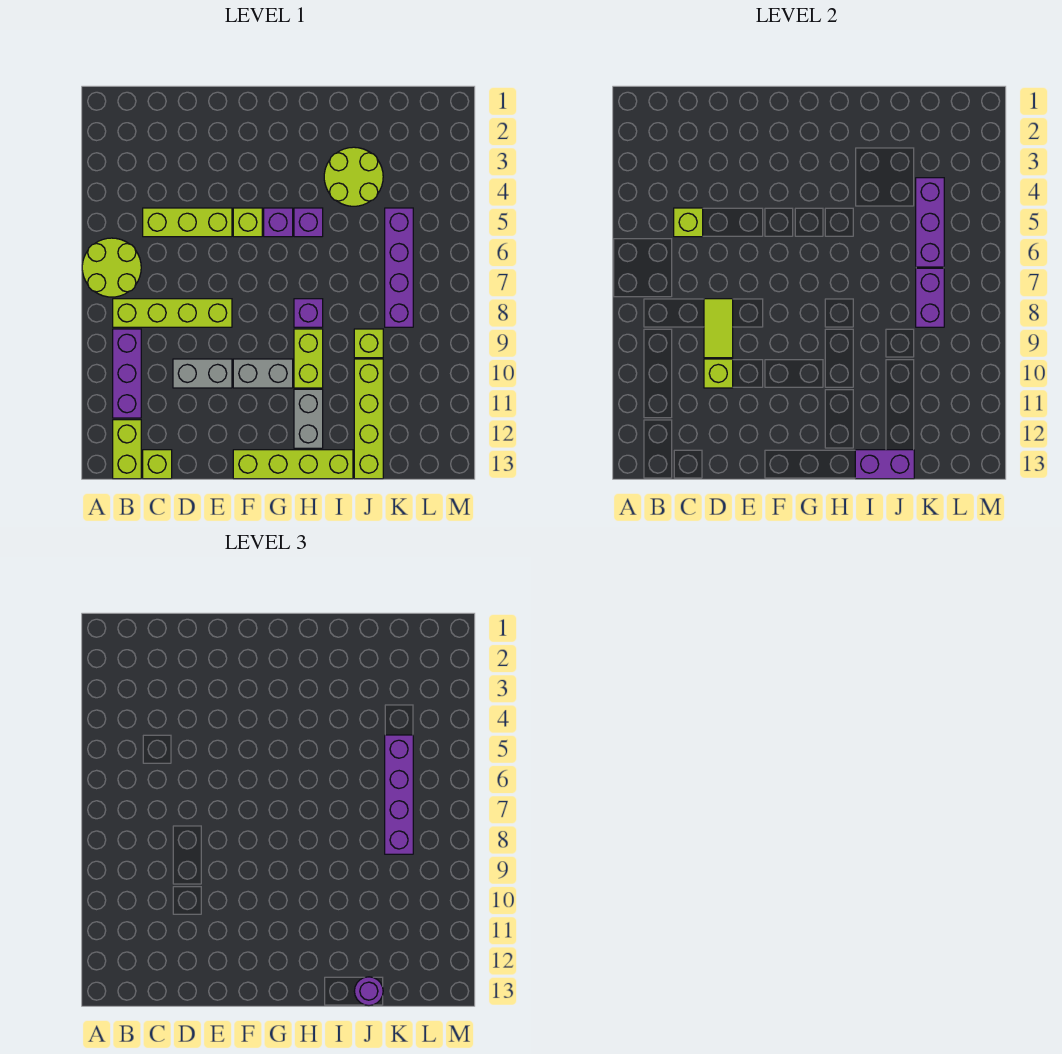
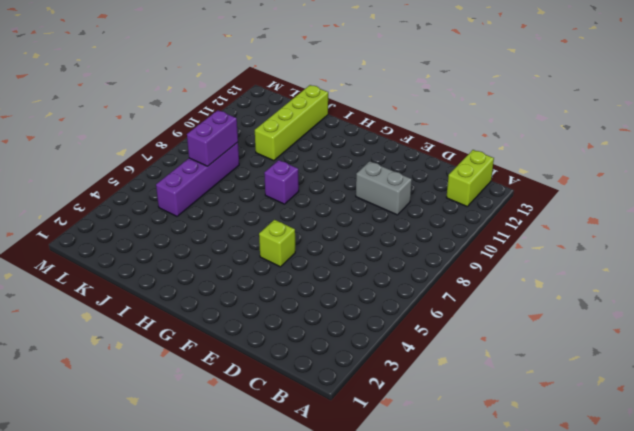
none -> lime round brick A6:B7 level 1
none -> lime brick B8:E8 level 1
none -> purple brick B9:B11 level 1

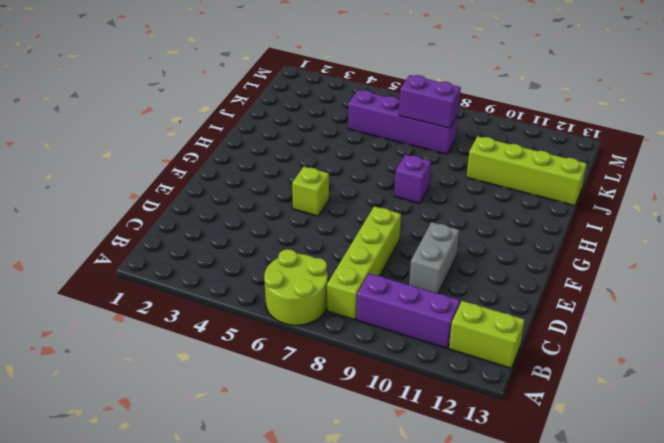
none -> lime brick C5:E5 level 1
none -> lime brick C13 level 1
none -> grey brick F10:G10 level 1

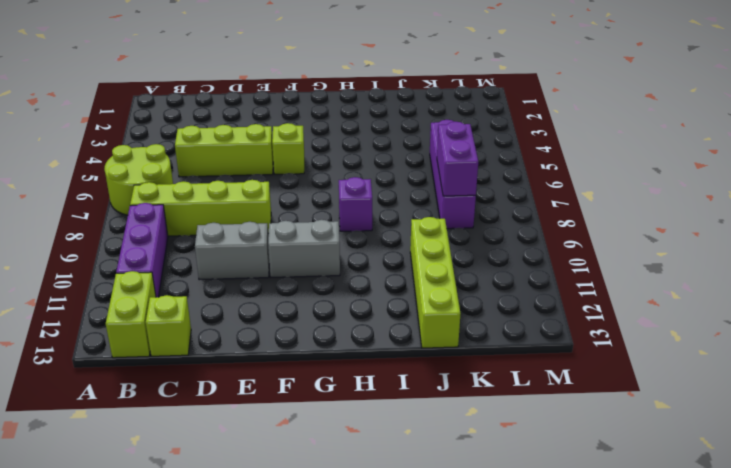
none -> lime brick F13:I13 level 1
none -> purple brick G5 level 1
none -> purple brick H5 level 1

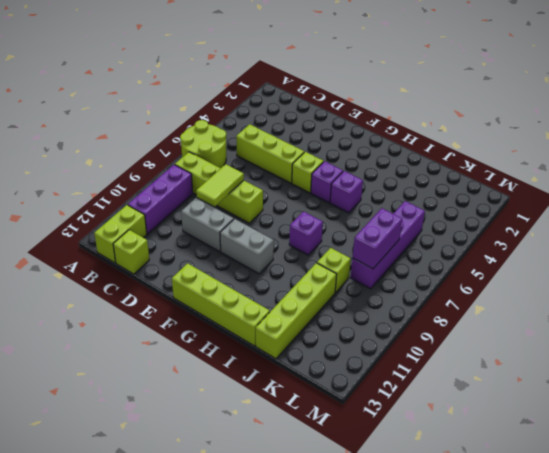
none -> lime brick H9:H10 level 1
none -> grey brick H11:H12 level 1
none -> lime round brick I3:J4 level 1

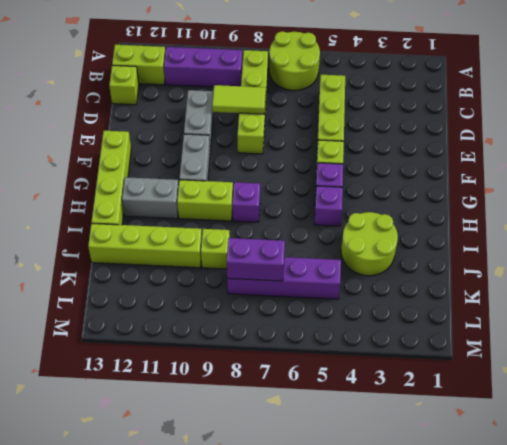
none -> lime brick C5 level 2
none -> lime brick D10 level 2
none -> purple brick I13:J13 level 2

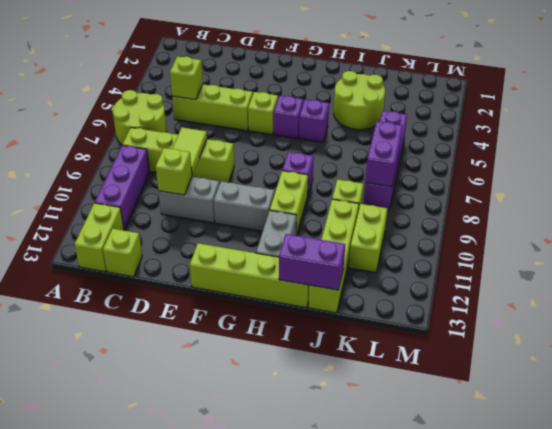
lime brick K10:K11 level 1 -> none
none -> purple brick K4:K6 level 2
none -> purple round brick J13 level 3
none -> purple brick K5:K8 level 3

